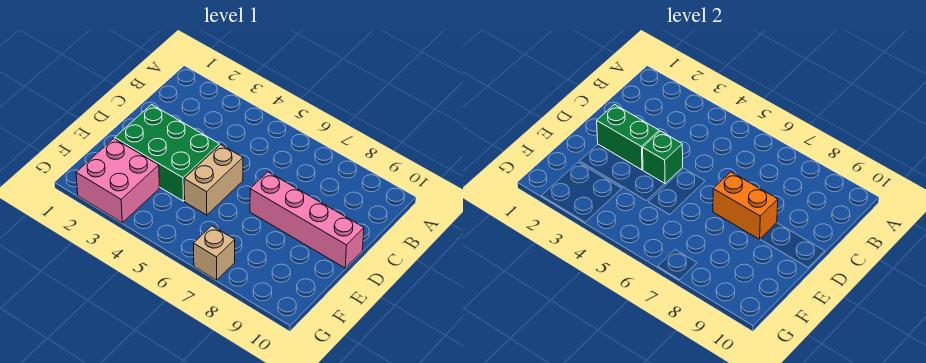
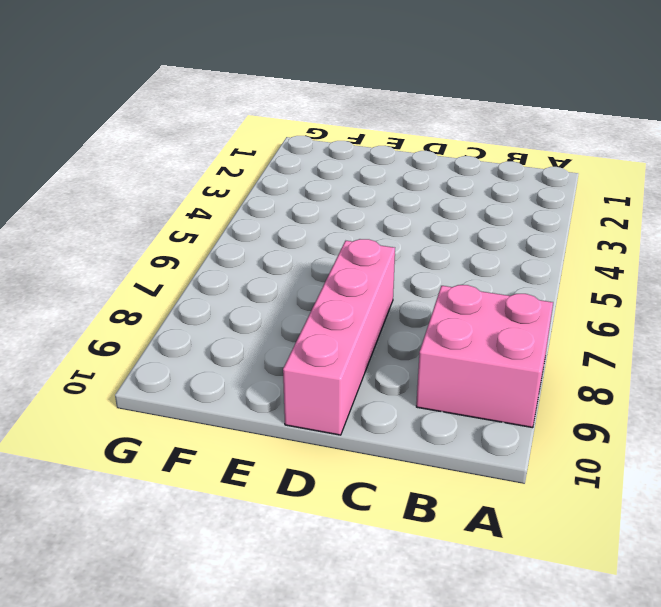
pink brick A8:B9 level 1 -> pink brick F2:G3 level 1
none -> green brick D2:E4 level 1
none -> tan brick D5:E5 level 1

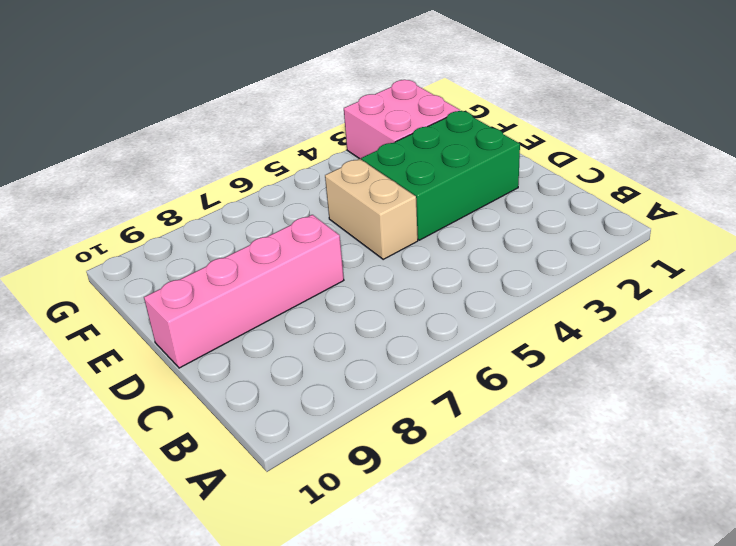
none -> tan brick G7 level 1
none -> green brick D2:D3 level 2

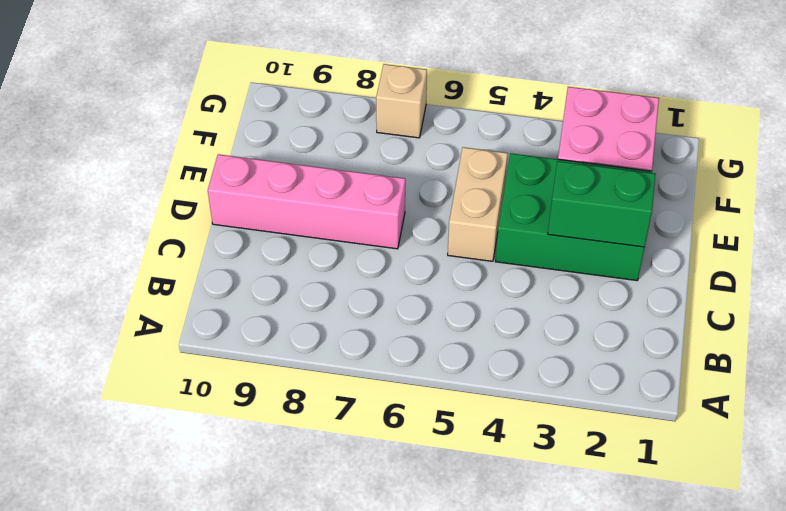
none -> green brick D4 level 2
none -> orange brick D7:D8 level 2

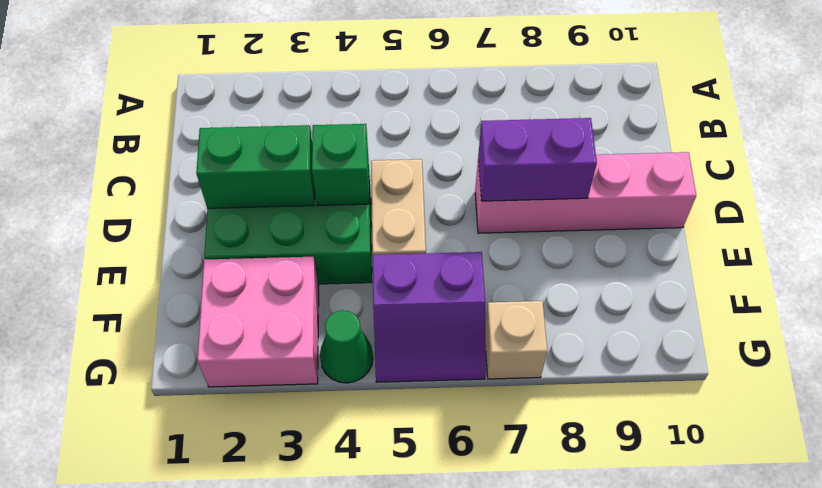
purple brick D7:D8 level 2 -> orange brick D7:D8 level 2
purple slope F5:G6 level 1 top F -> none
green cone G4 level 1 -> none

